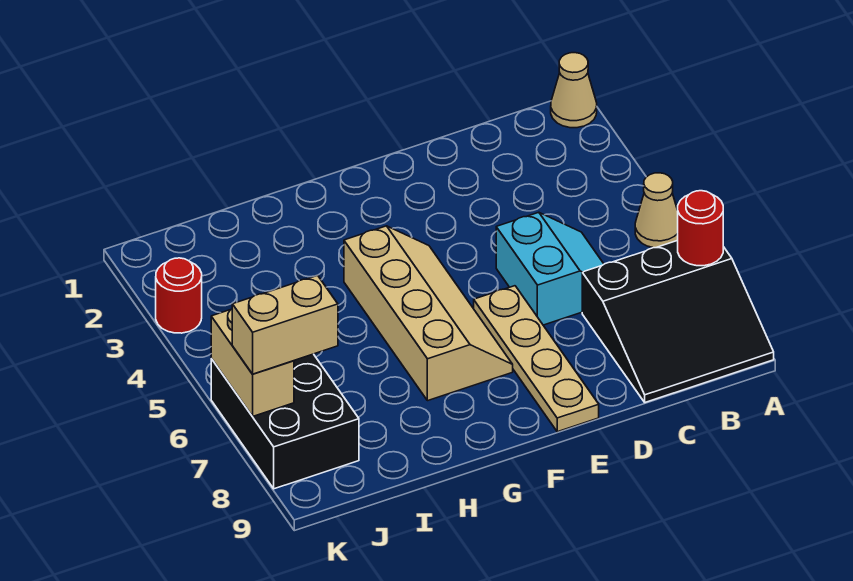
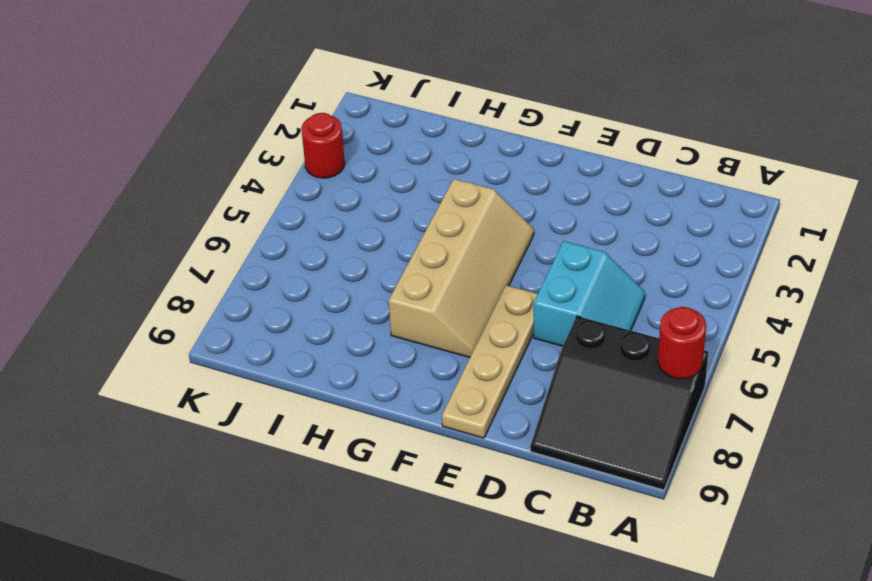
none -> tan cone A1 level 1
none -> tan cone A5 level 1

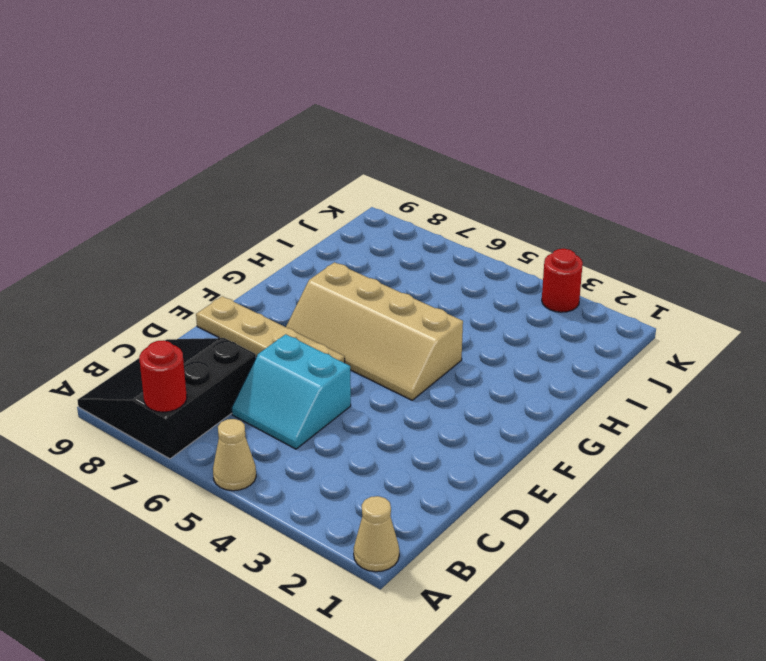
none -> black brick J6:K8 level 1
none -> tan brick K6:K7 level 2

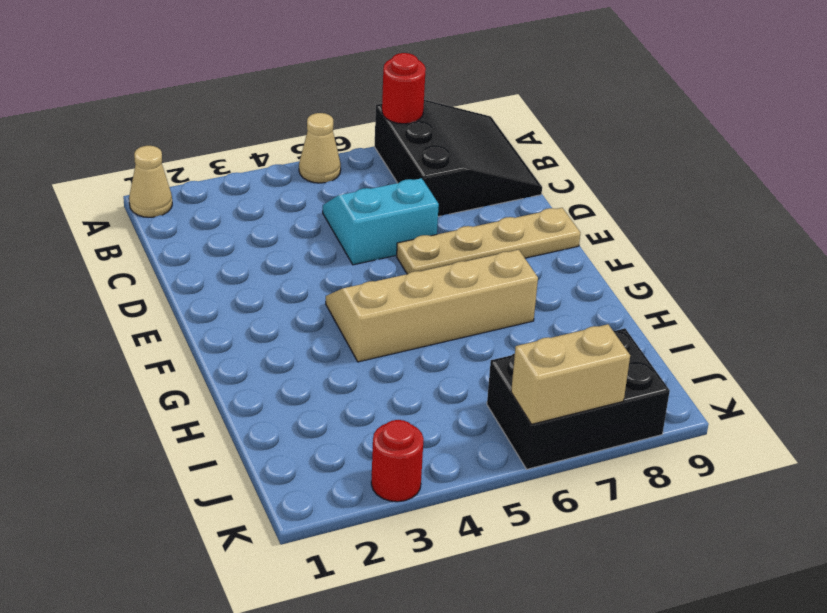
none -> tan brick J7:K7 level 3

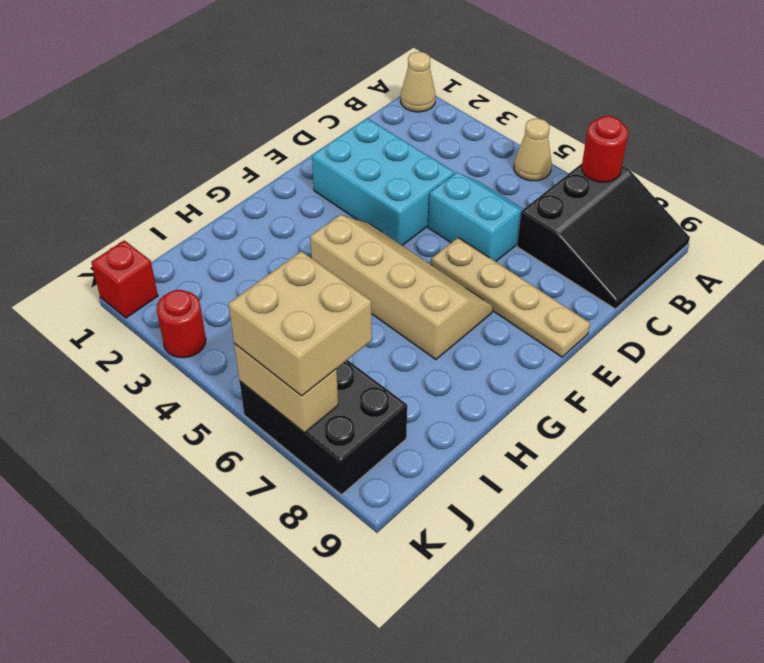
cyan brick D2:E4 level 1 -> none
tan brick J6:K7 level 3 -> tan brick J7:K7 level 3
red brick K1 level 1 -> none

